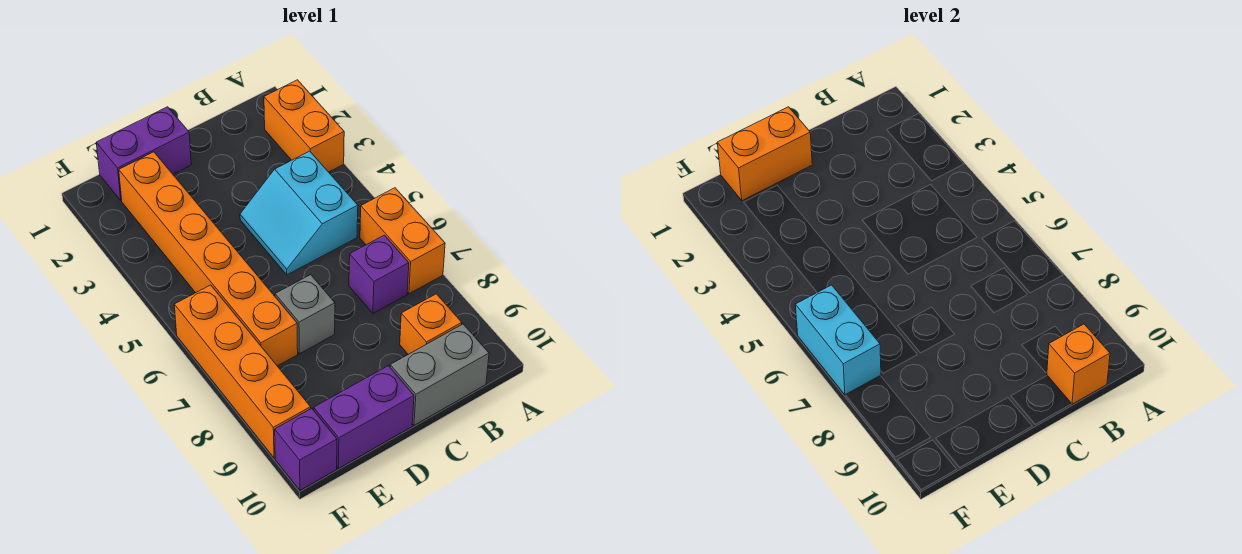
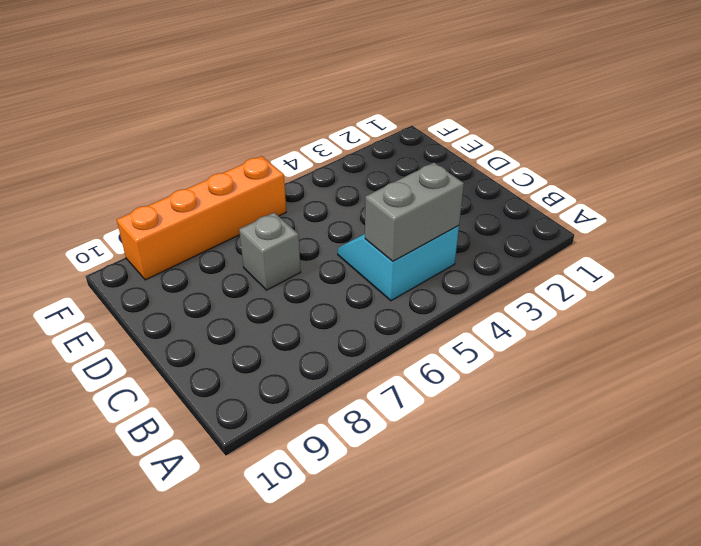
grey brick B4:B5 level 2 -> grey brick B10:C10 level 1
none -> orange brick A2:A3 level 1
none -> orange brick A6:A7 level 1
none -> purple brick B7 level 1

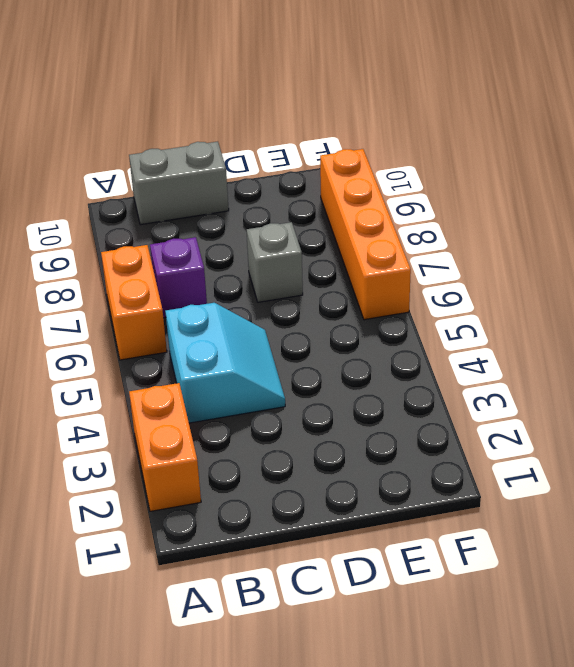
none -> orange brick B9 level 1
none -> purple brick D1:E1 level 1
none -> purple brick D10:E10 level 1

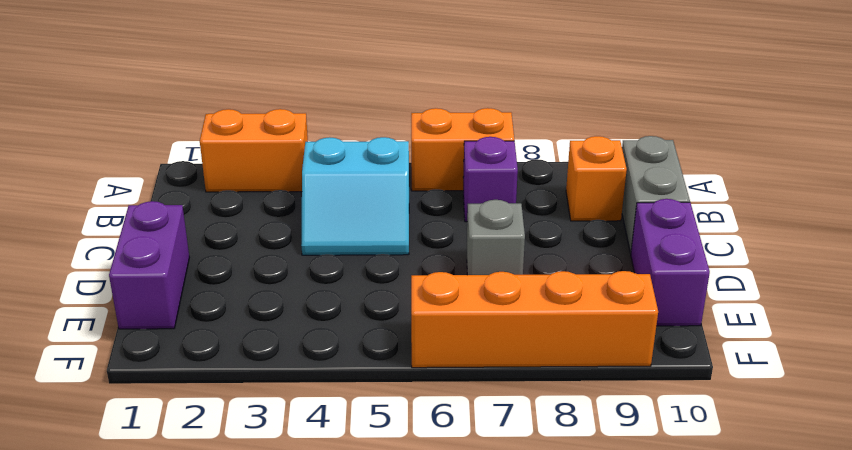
none -> orange brick E2:E7 level 1
none -> purple brick F10 level 1
none -> orange brick B10 level 2

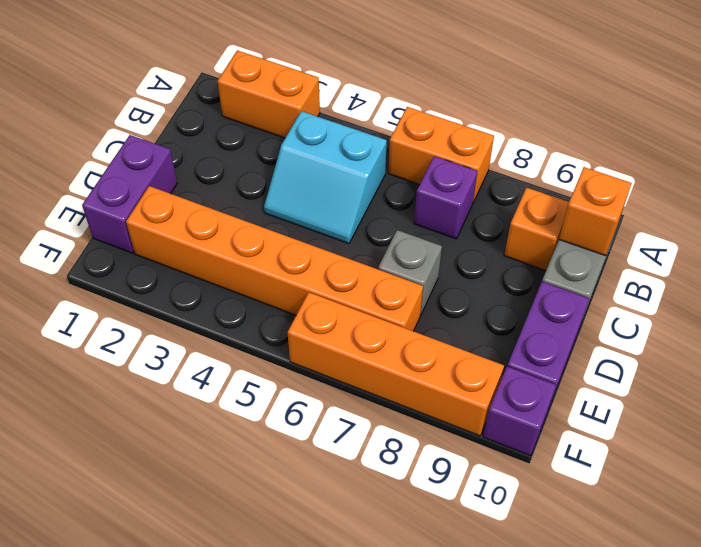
none -> orange brick D1:E1 level 2
none -> cyan brick F6:F7 level 2

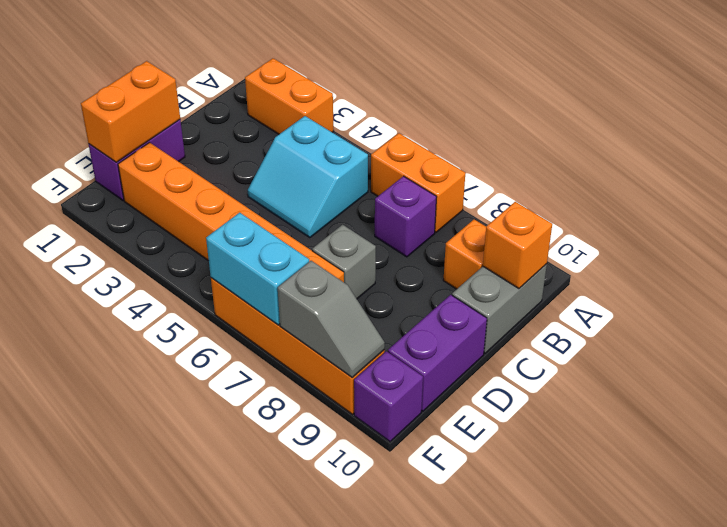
grey slope F8:F9 level 2 top 8 -> none

